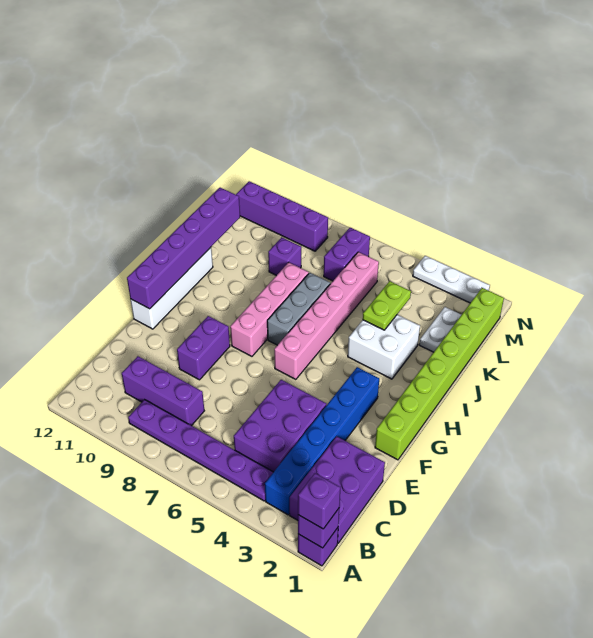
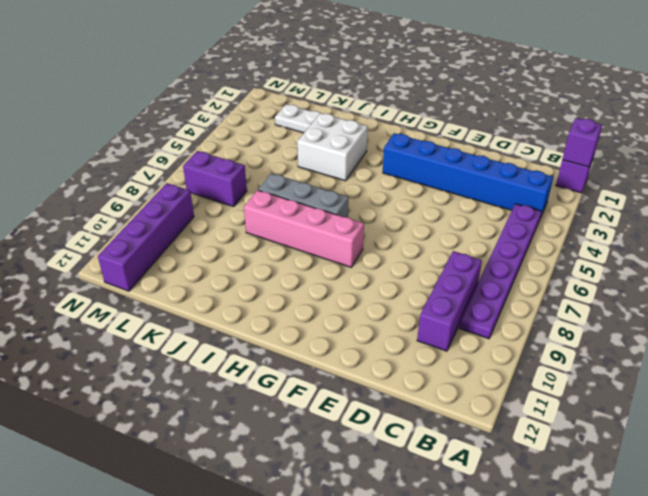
none -> purple brick B1:D2 level 1
none -> purple brick C4:E5 level 1
none -> purple brick E9:F9 level 1

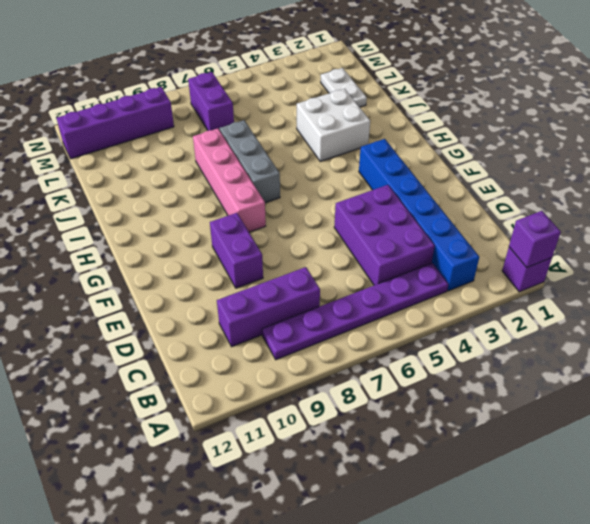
none -> purple brick B1:D2 level 1
none -> lime brick F1:M1 level 1
none -> white brick F12:I12 level 1

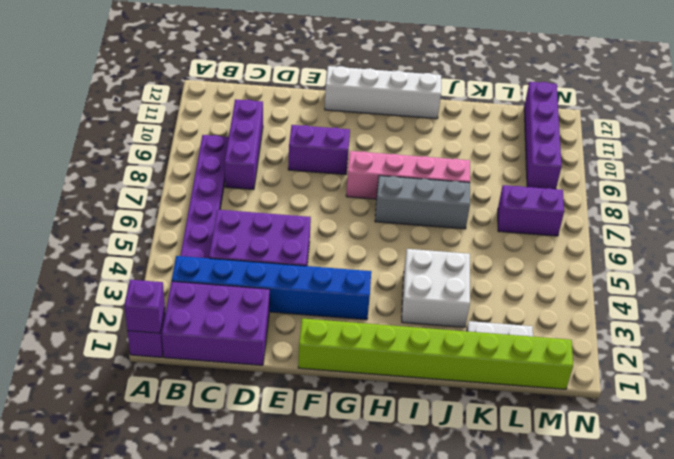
none -> pink brick G6:L6 level 1
none -> purple brick K9 level 1
none -> white plate N2:N4 level 1

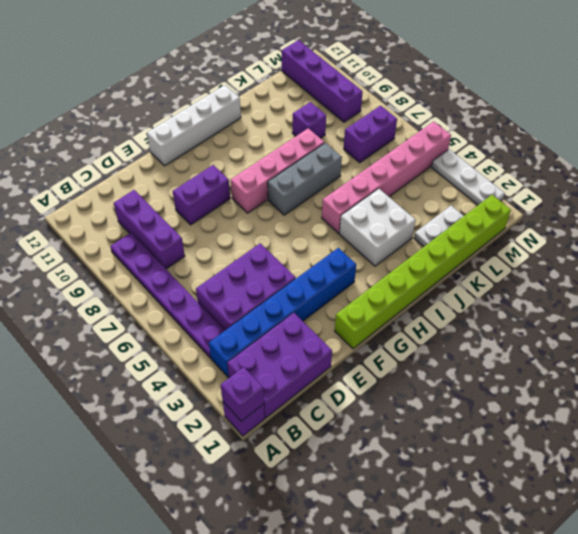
pink brick I5:N5 level 1 -> pink brick G6:L6 level 1
none -> purple brick F12:K12 level 2
none -> lime plate J4:K4 level 2
none -> purple brick A1 level 3

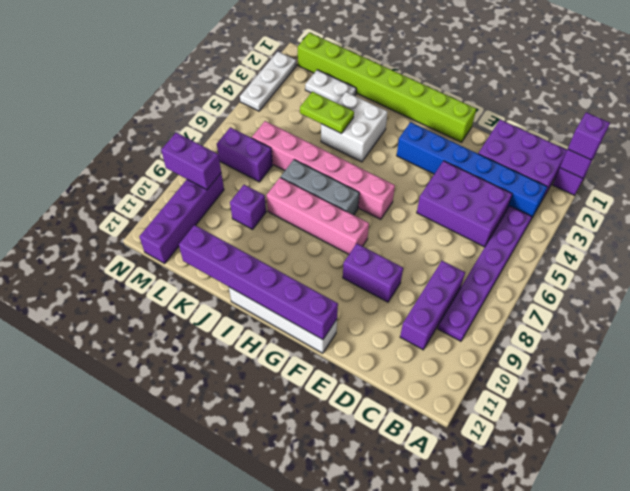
purple brick M9:N9 level 2 -> none

